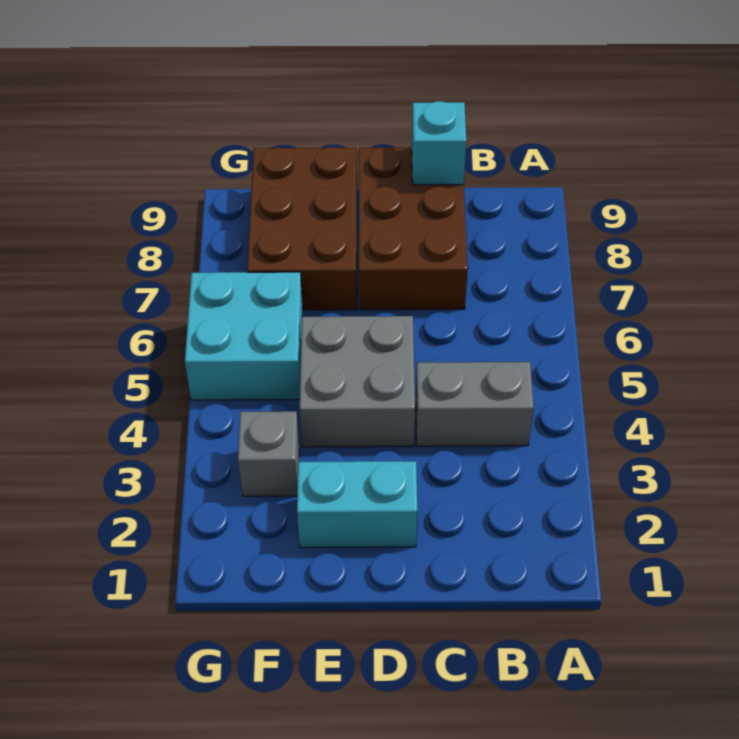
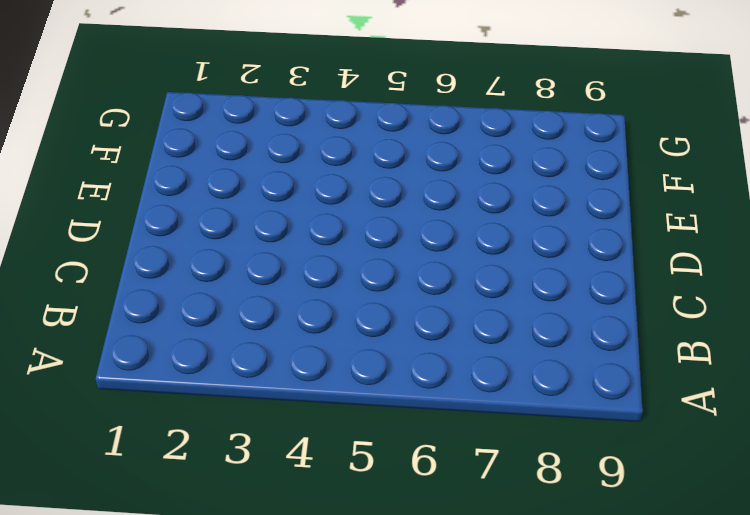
none -> grey brick B4:C4 level 1
none -> brown brick C7:D9 level 1

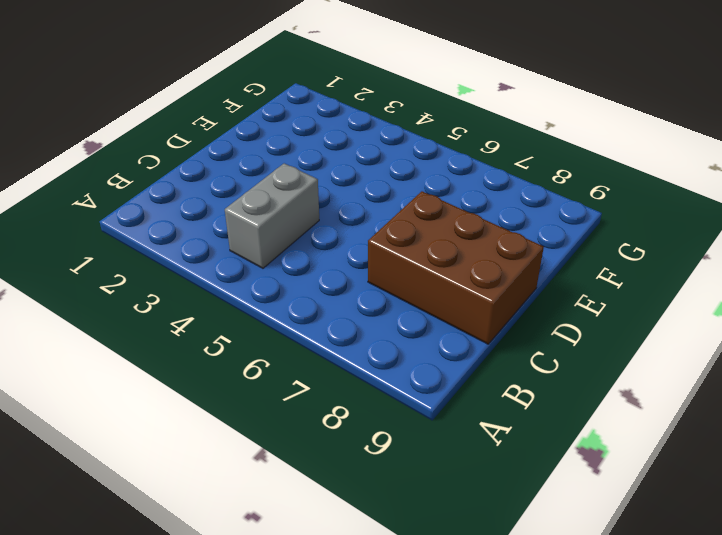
none -> cyan brick D2:E2 level 1
none -> grey brick D4:E5 level 1

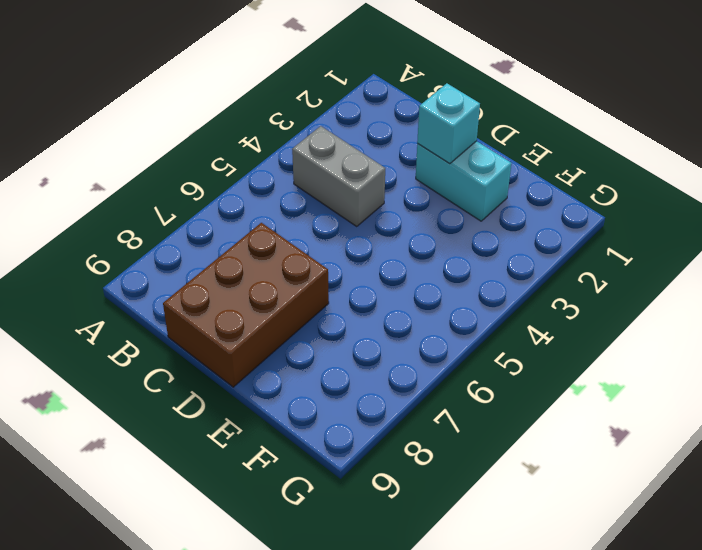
cyan brick D2 level 2 -> cyan brick C9 level 2
none -> grey brick D4:E5 level 1
none -> brown brick E7:F9 level 1

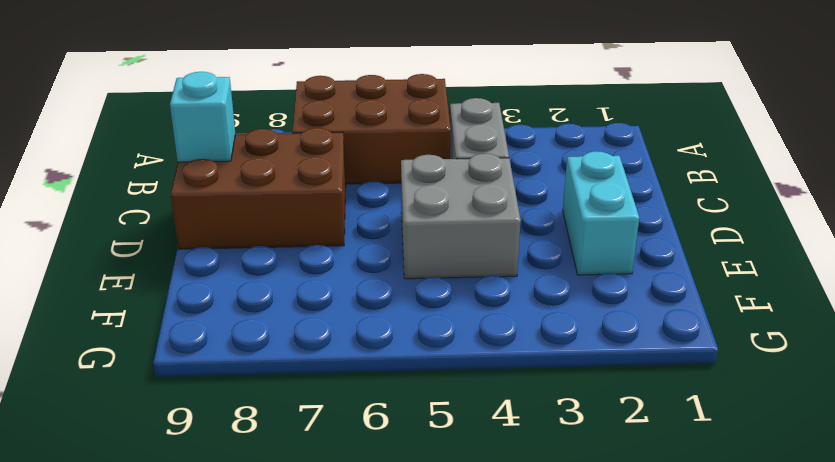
brown brick A5:B7 level 1 -> brown brick E7:F9 level 1
none -> grey brick F3 level 1
none -> cyan brick F5:G6 level 1

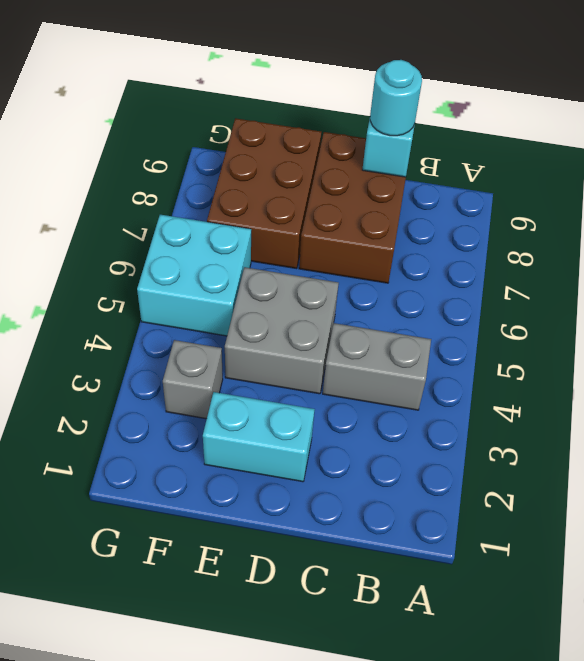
cyan round brick C9 level 3 -> none

